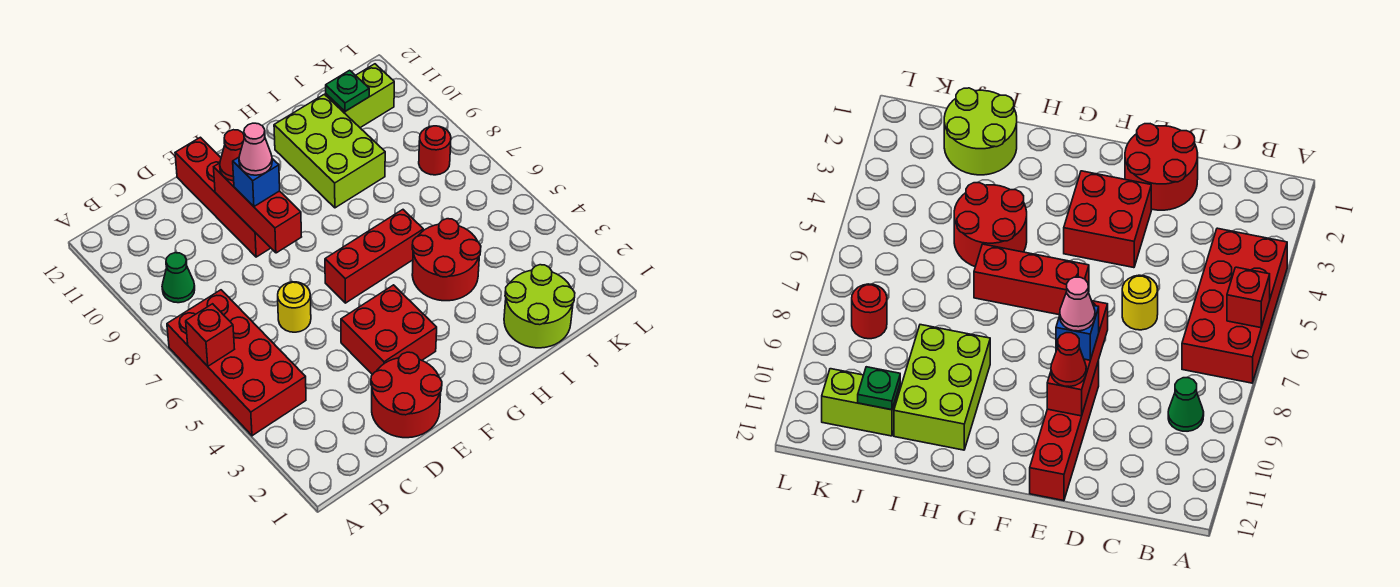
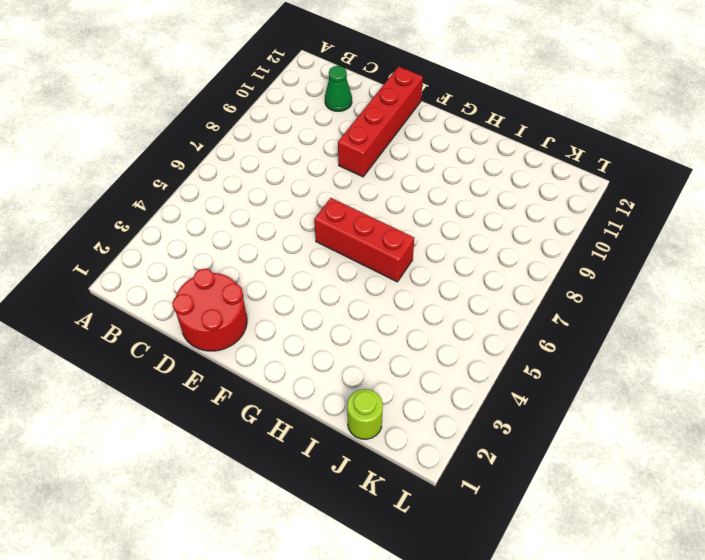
green cone C11 level 1 -> green cone B9 level 1
lime round brick J1 level 1 -> lime round brick I1:J2 level 1
none -> red brick A4:B7 level 1
none -> yellow round brick D6 level 1
none -> red brick E3:F4 level 1

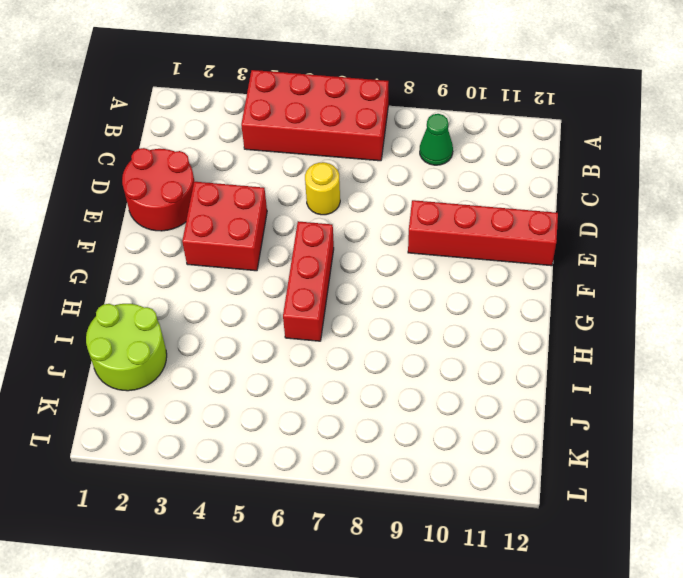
none -> red round brick H4:I5 level 1
none -> lime brick H9:I11 level 1
none -> lime brick J11:K11 level 1

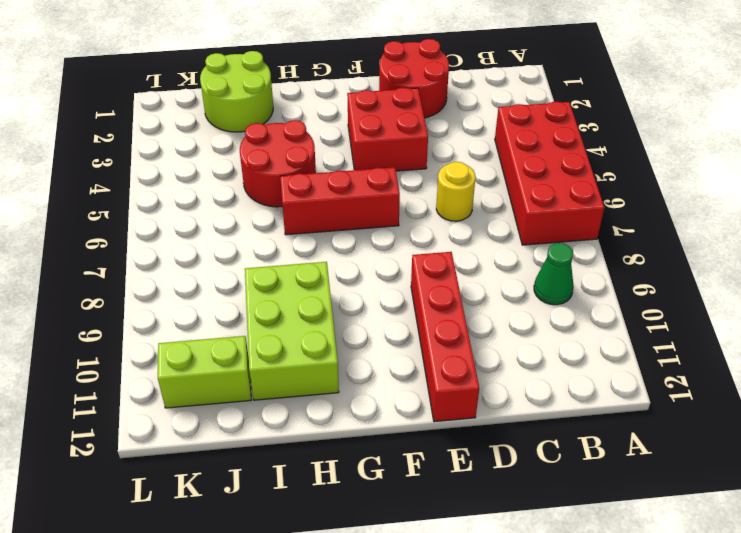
none -> red round brick K8 level 1
none -> red brick A6 level 2
none -> red brick E8:E10 level 2

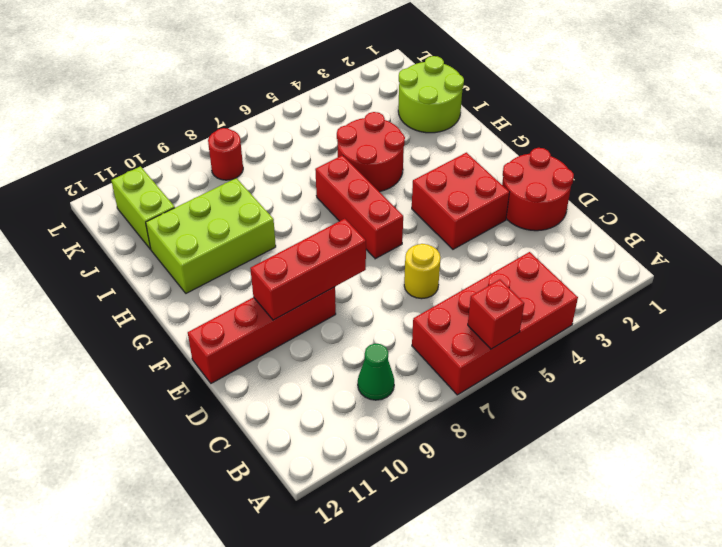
none -> green plate J11 level 2
none -> blue brick E9 level 3
none -> red cone E10 level 3

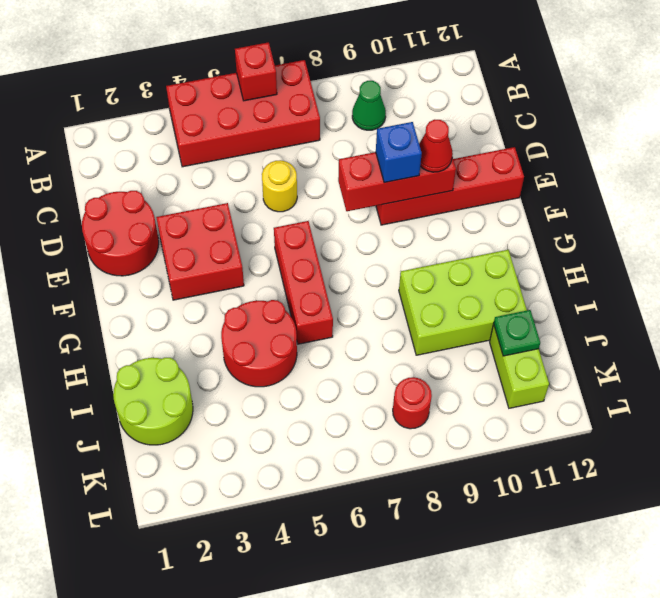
none -> pink cone E9 level 4

